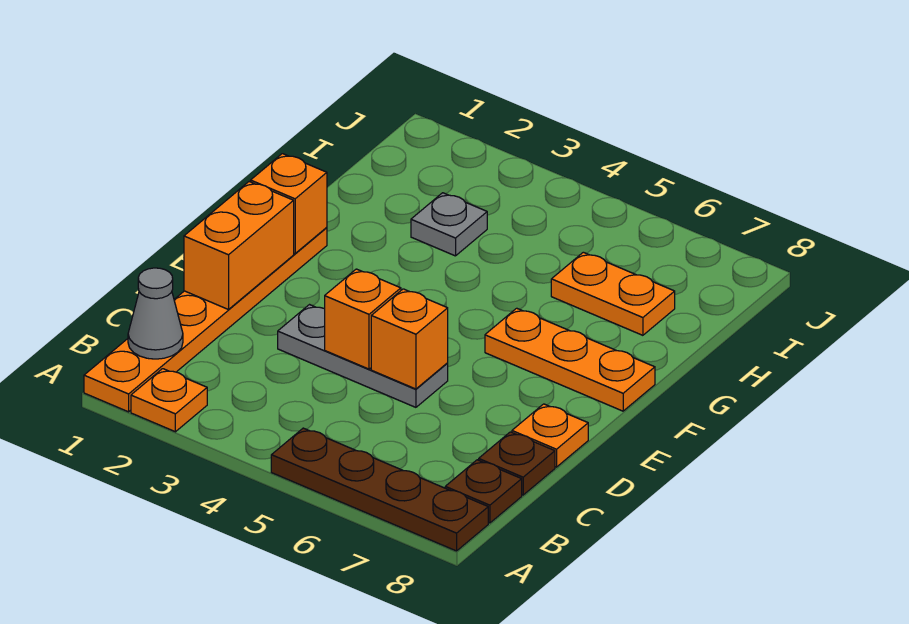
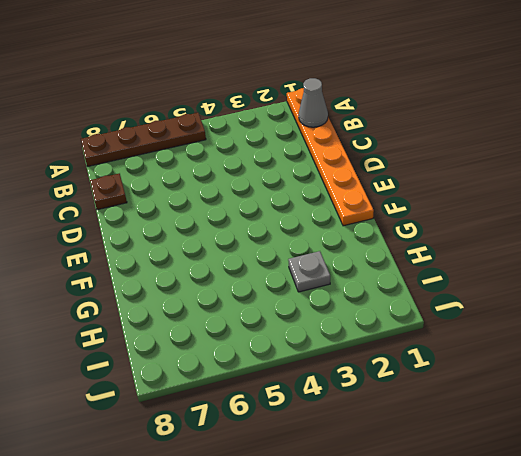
none -> orange plate A2 level 1
none -> brown plate B8 level 1
none -> grey plate D3:D5 level 1

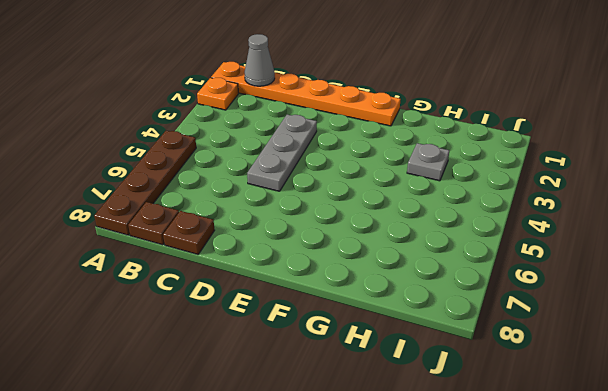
none -> orange plate D8 level 1
none -> orange plate F6:F8 level 1
none -> orange plate H6:H7 level 1

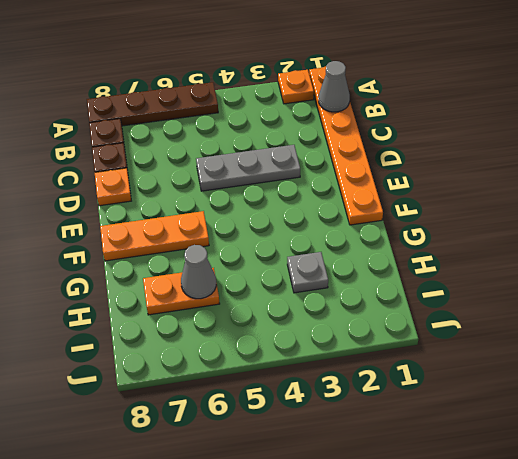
grey cone H6 level 2 -> none
none -> orange brick D1:E1 level 2
none -> orange brick D4 level 2
none -> orange brick D5 level 2

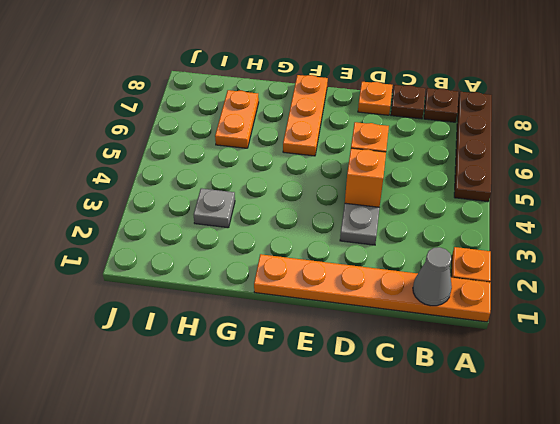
none -> orange brick D1:E1 level 2
none -> orange brick F1 level 2

